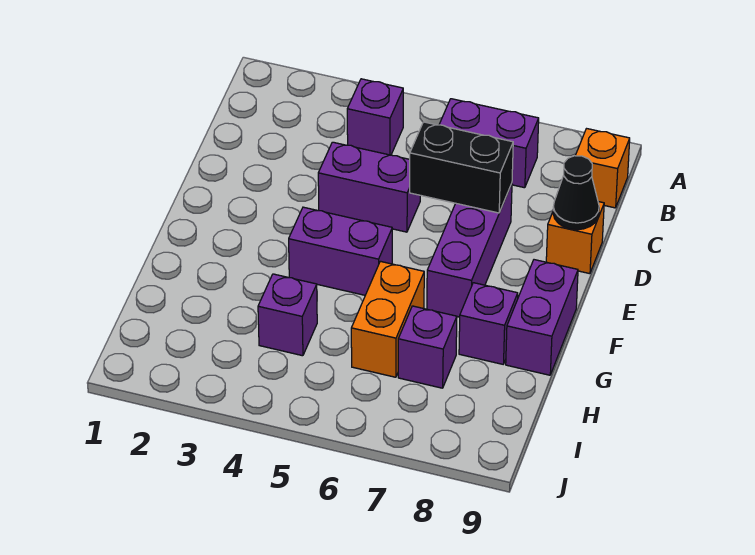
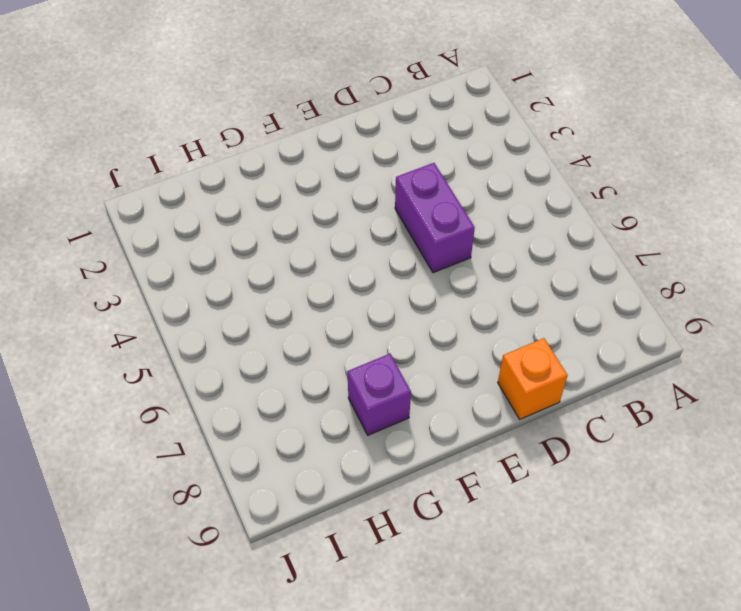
none -> purple brick B4 level 1
none -> purple brick B6:B7 level 1
none -> orange brick B9 level 1

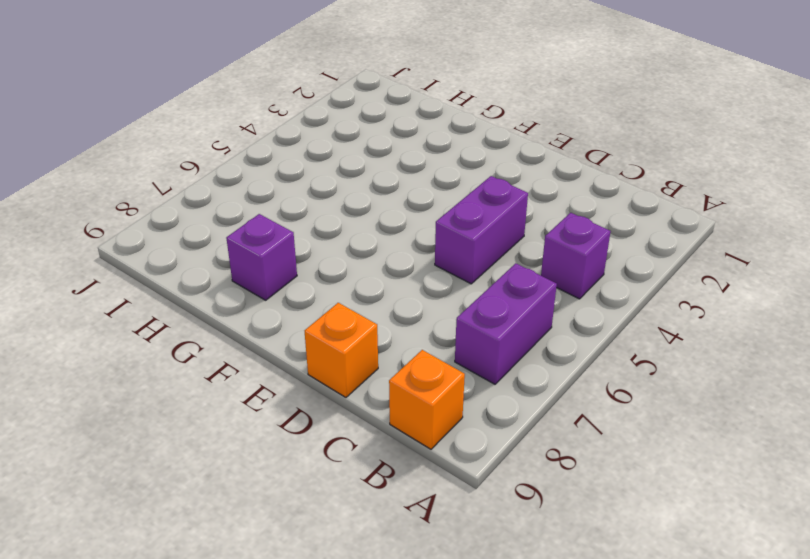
none -> purple brick D7:F7 level 1
none -> purple brick F4:F5 level 1
none -> purple brick F9:G9 level 1

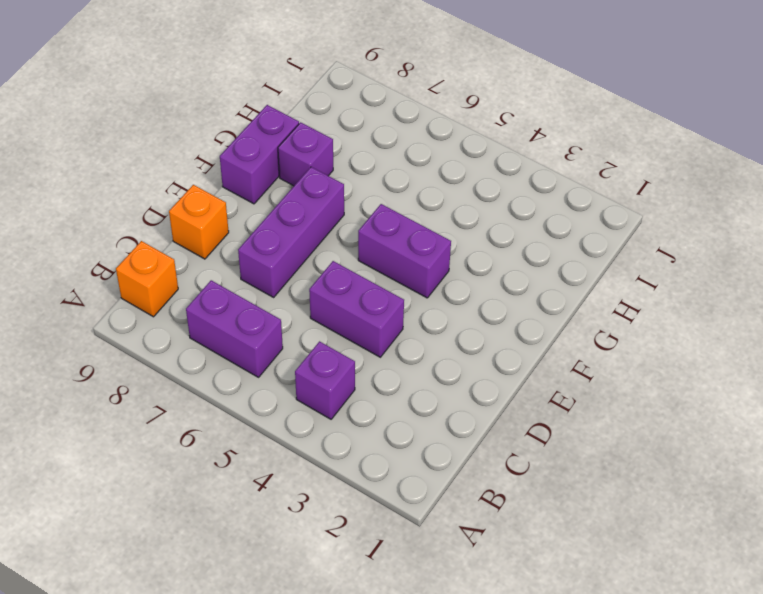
none -> orange brick G6:H6 level 1
none -> purple brick H4 level 1
none -> purple brick H7 level 1

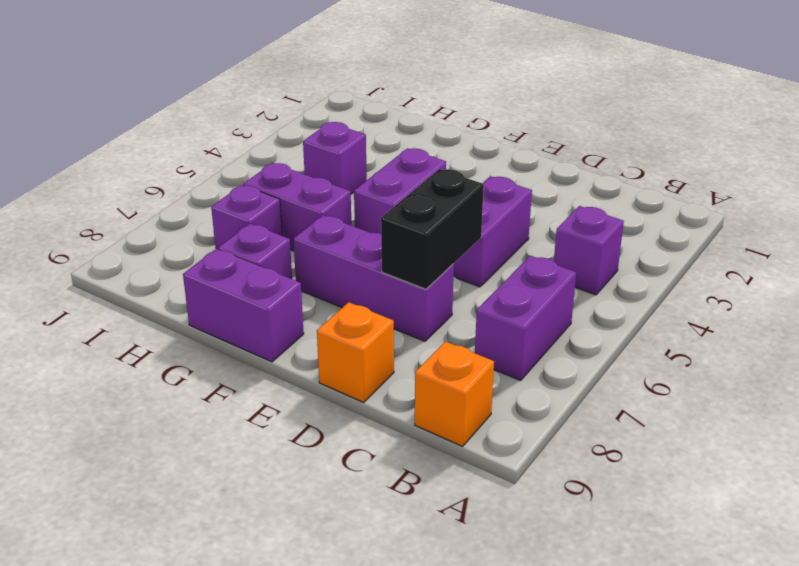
purple brick G6:H6 level 1 -> orange brick G6:H6 level 1
none -> black cone D9 level 2

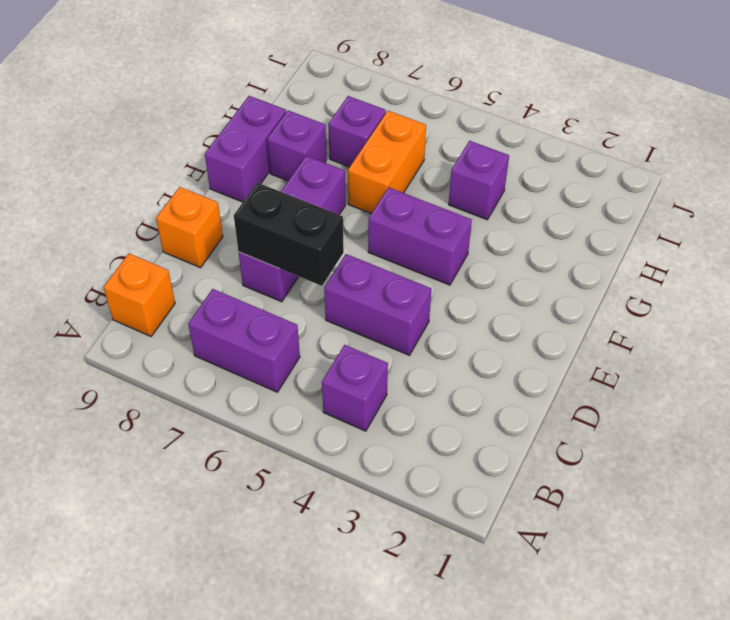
none -> black cone D9 level 2

